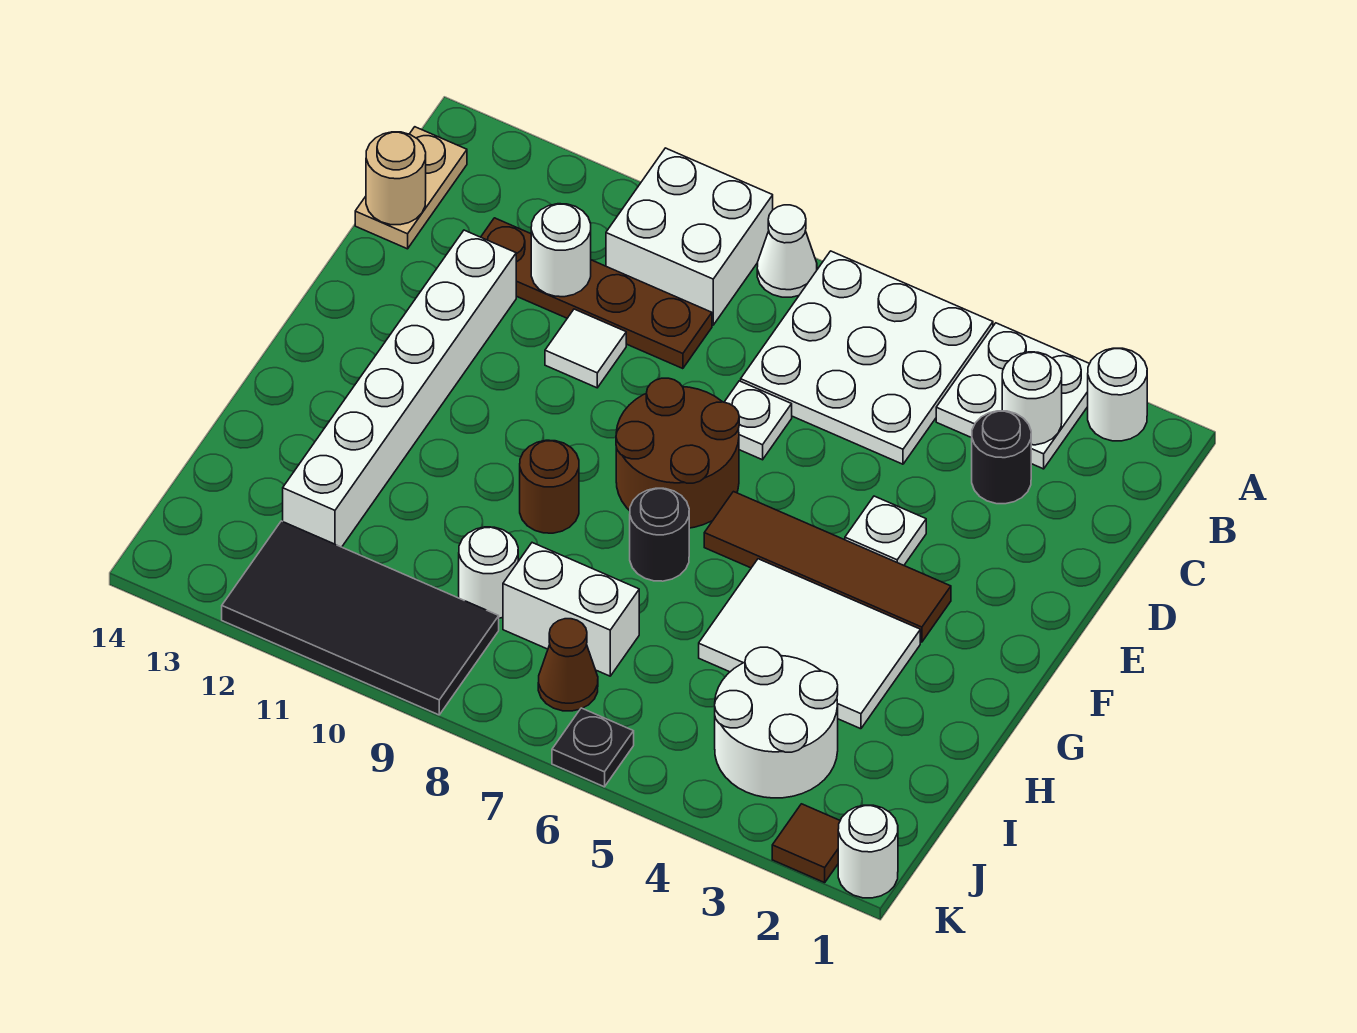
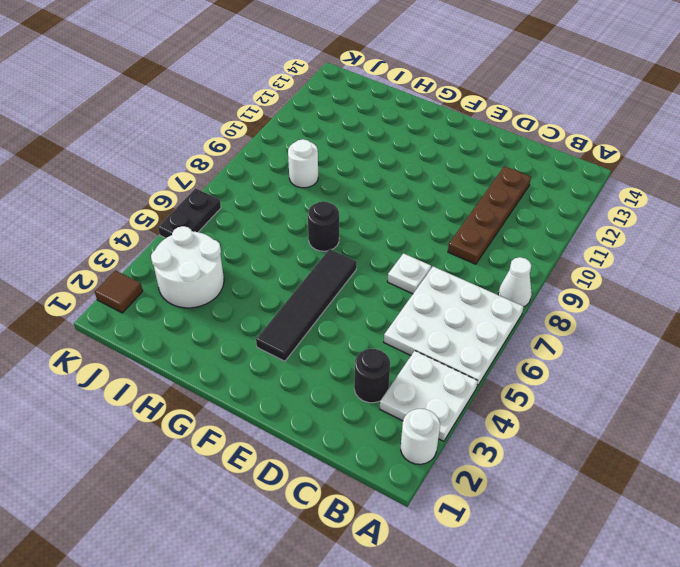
black tile F3:F6 level 1 -> brown tile F3:F6 level 1
black plate K5:K6 level 1 -> black plate K6 level 1
none -> white brick A9:B10 level 1
none -> tan plate B14:C14 level 1
none -> white tile D10 level 1

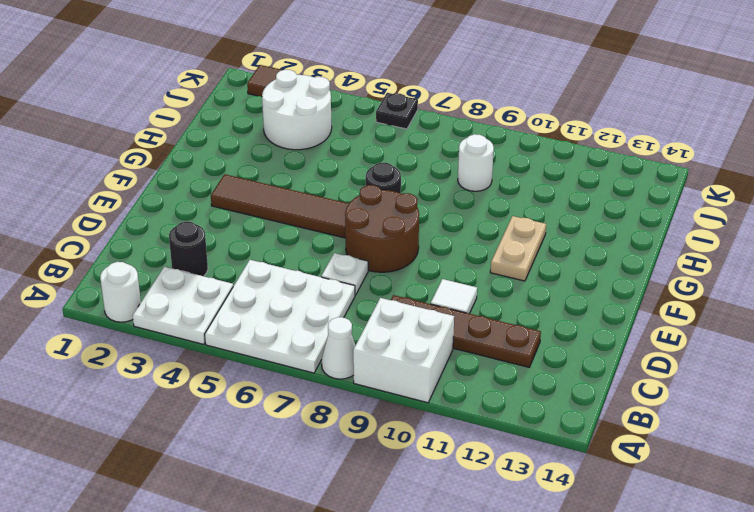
tan plate F11:G11 level 1 -> tan plate B14:C14 level 1
none -> white brick D12:I12 level 1
none -> white plate E4 level 1
none -> white tile G3:H5 level 1

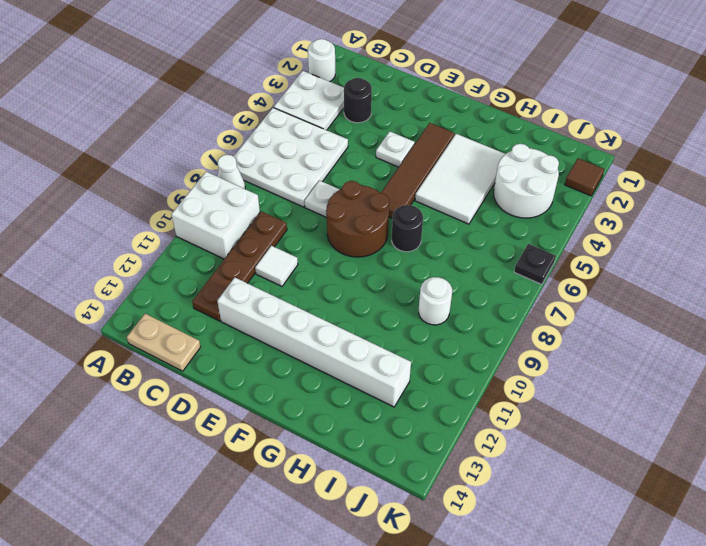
none -> brown round brick G9 level 1
none -> white brick I7:I8 level 1
none -> brown cone J7 level 1

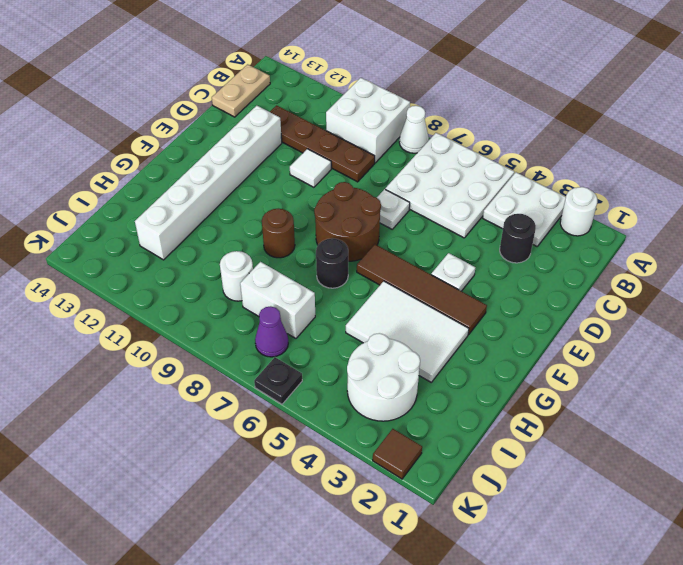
purple cone J7 level 1 -> brown cone J7 level 1
none -> black tile J9:K12 level 1
none -> white round brick K1 level 1
none -> white round brick B3 level 2

